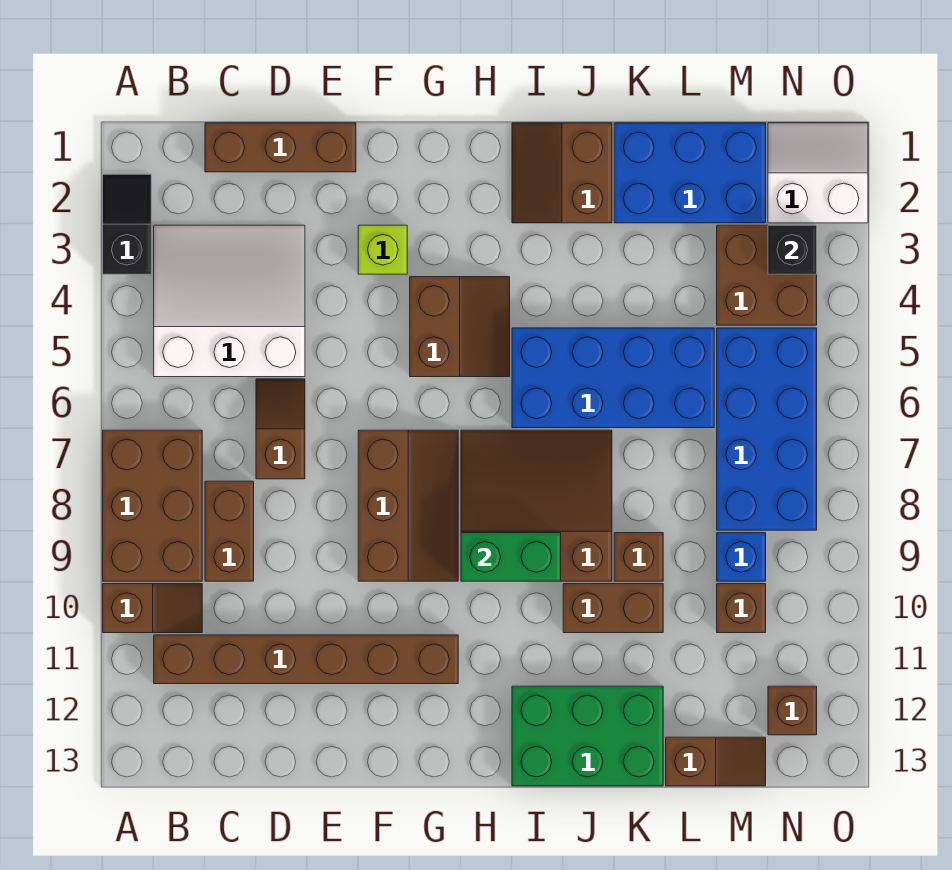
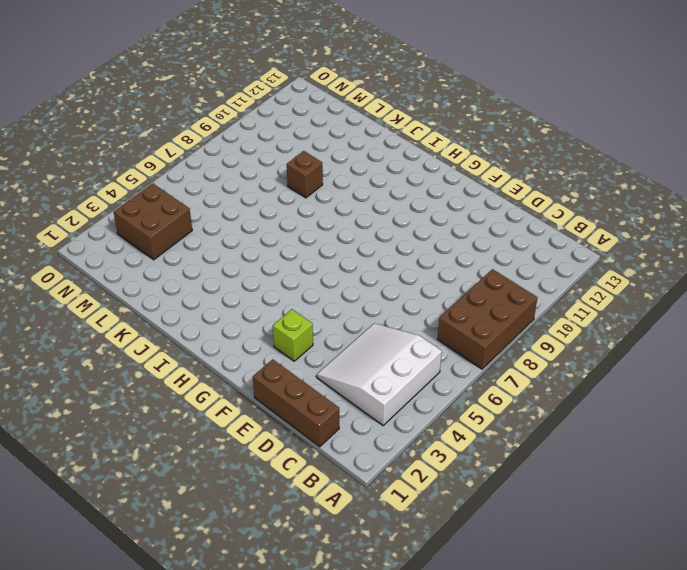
white slope B3:D5 level 1 top B -> white slope B3:D5 level 1 top 5
none -> black slope A2:A3 level 1 top 3
none -> brown slope A10:B10 level 1 top A
none -> brown brick B11:G11 level 1

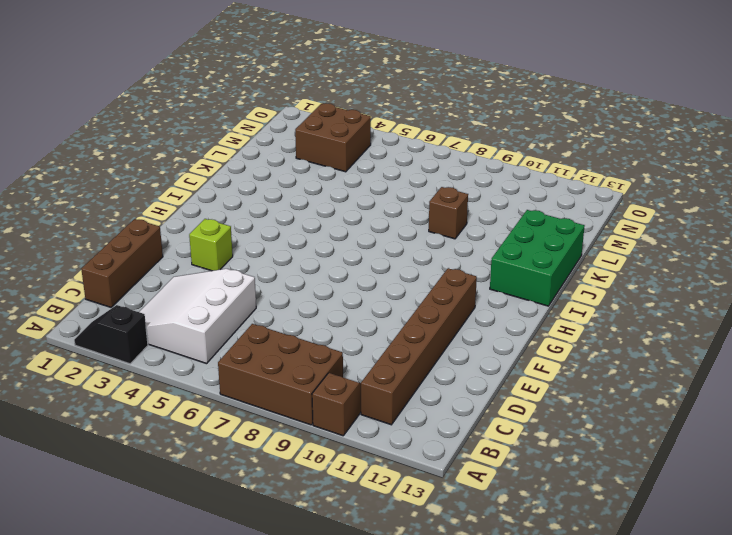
none -> brown brick C8:C9 level 1
none -> brown slope D6:D7 level 1 top 7
none -> brown slope F7:G9 level 1 top F

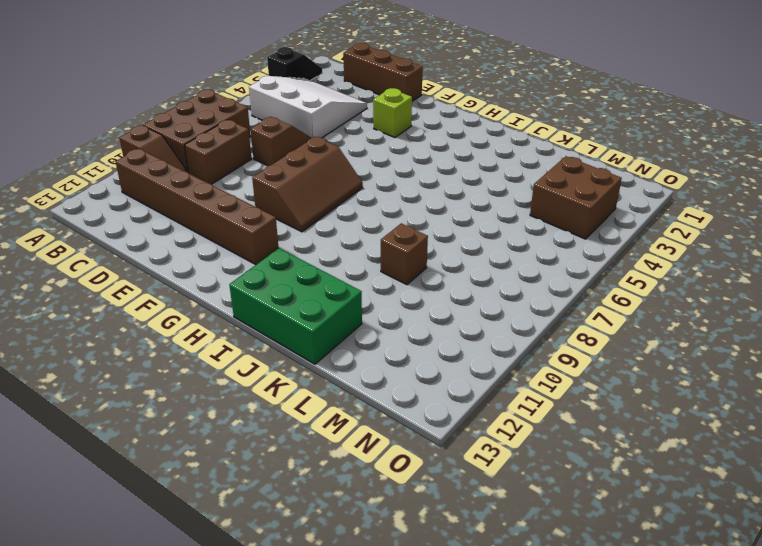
none -> brown slope G4:H5 level 1 top G
none -> brown slope H7:J9 level 1 top 9
none -> brown slope I1:J2 level 1 top J

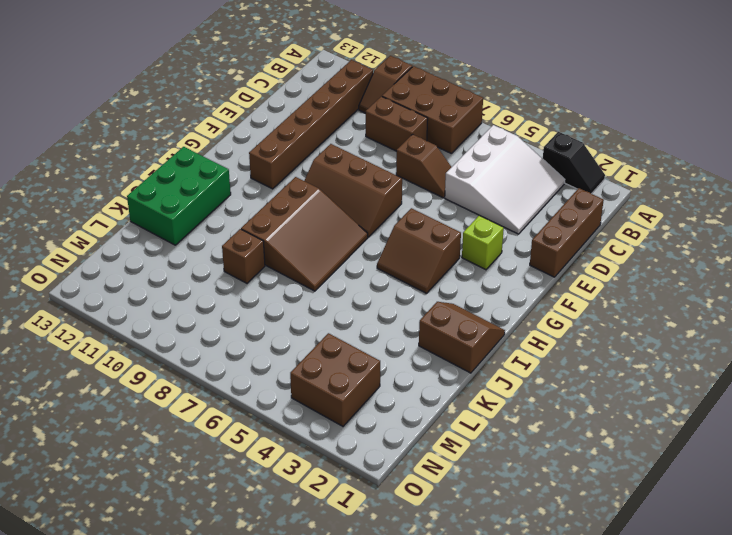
none -> blue brick I5:L6 level 1
none -> brown brick J10:K10 level 1
none -> blue brick K1:M2 level 1

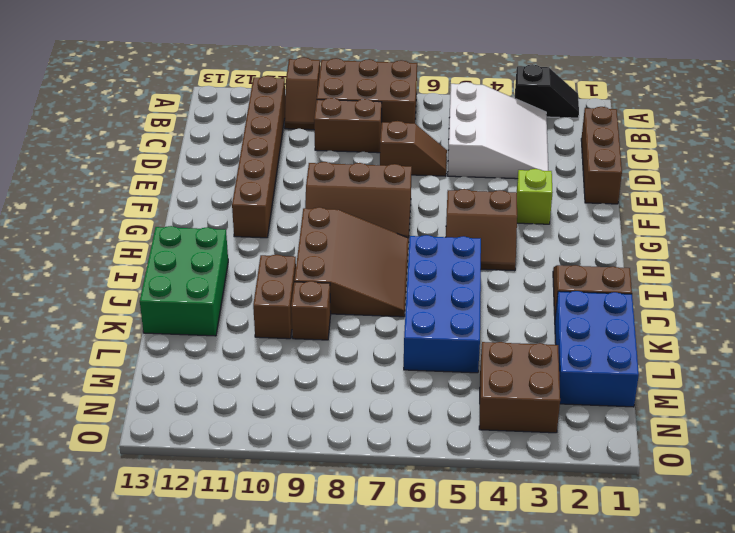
none -> brown slope L13:M13 level 1 top L
none -> blue brick M5:N8 level 1
none -> blue brick M9 level 1

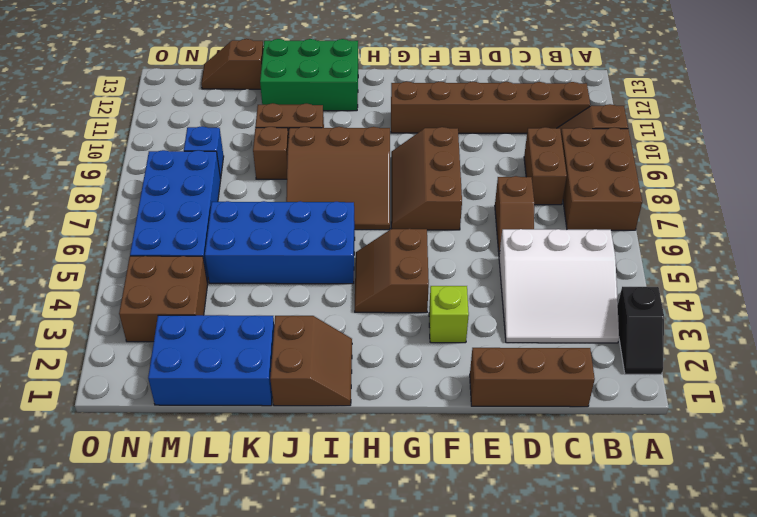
none -> brown brick M10 level 1
none -> white slope N1:O2 level 1 top 2
none -> brown brick N12 level 1

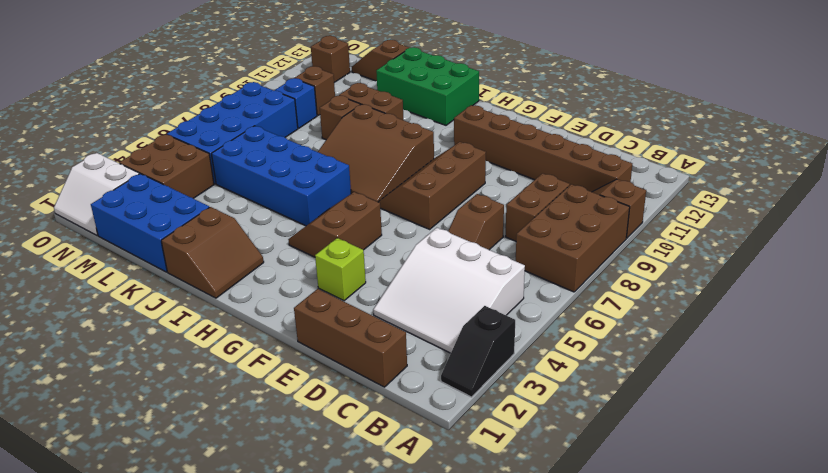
none -> green brick H9:I9 level 2
none -> black brick N3 level 2

